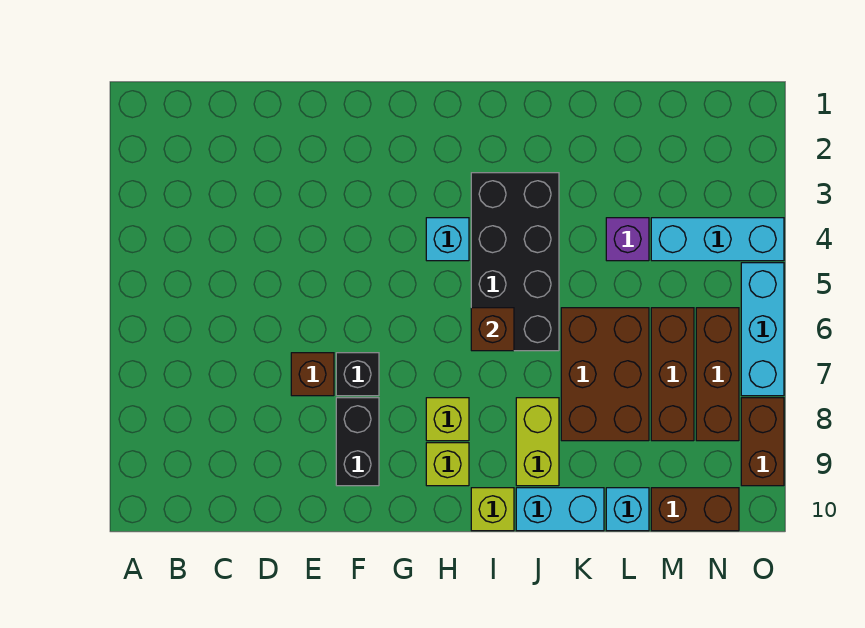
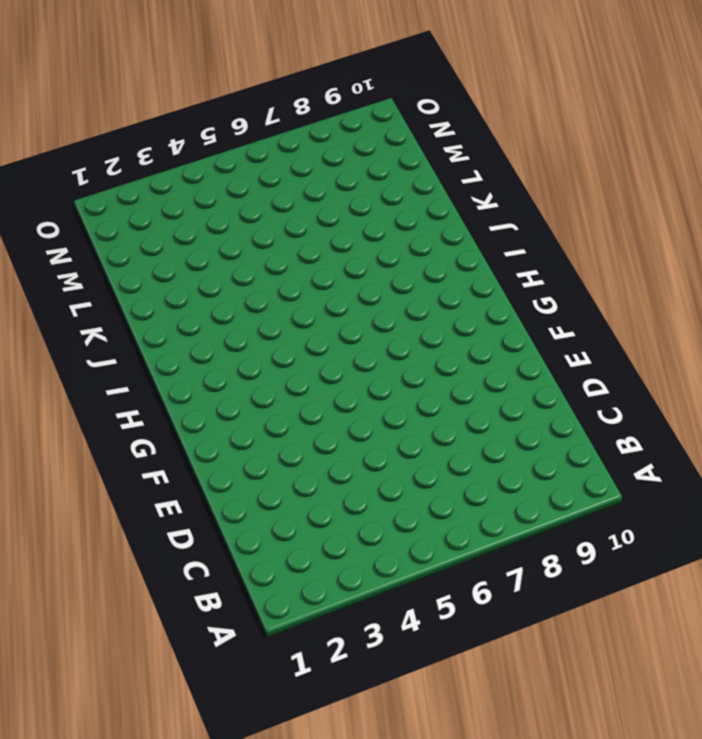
none -> brown brick E7 level 1
none -> black brick F7 level 1
none -> black brick F8:F9 level 1

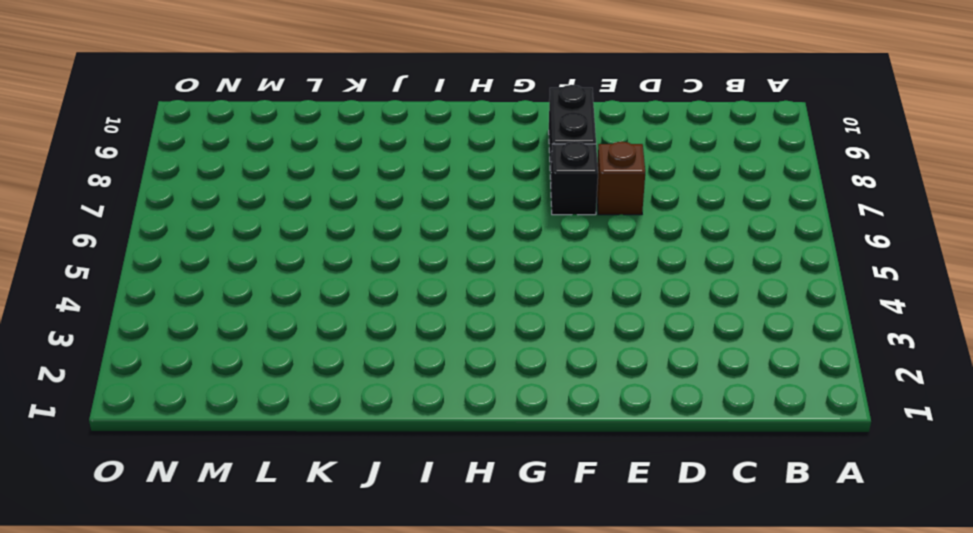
none -> cyan brick H4 level 1
none -> lime brick H8 level 1
none -> lime brick H9 level 1

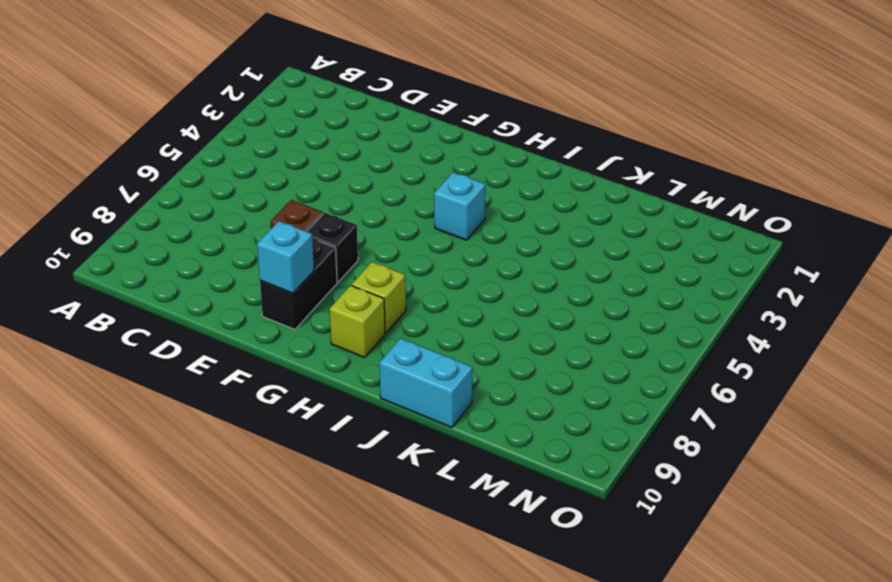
cyan brick F9 level 2 -> cyan brick L10 level 1
none -> black brick I3:J6 level 1
none -> lime brick I10 level 1
none -> lime brick J8:J9 level 1

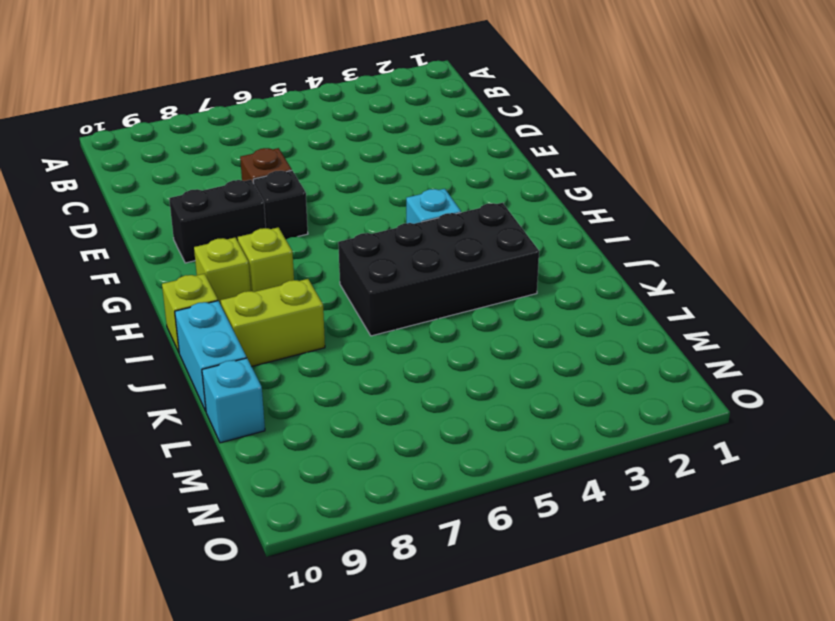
none -> brown brick K6:L8 level 1
none -> purple brick L4 level 1
none -> cyan brick M4:O4 level 1

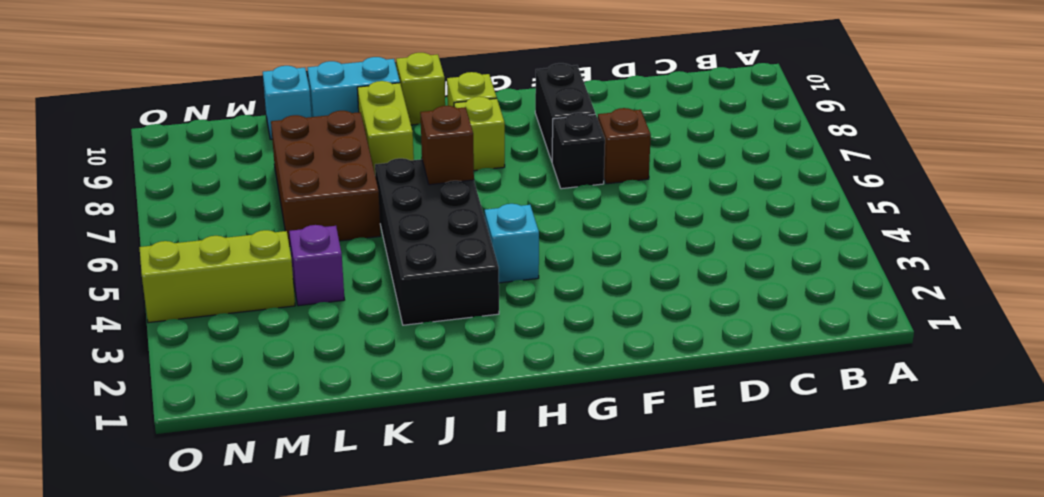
lime brick M4:O4 level 1 -> cyan brick M4:O4 level 1
none -> brown brick M6:M8 level 1
none -> brown brick M10:N10 level 1
none -> brown brick N6:N8 level 1

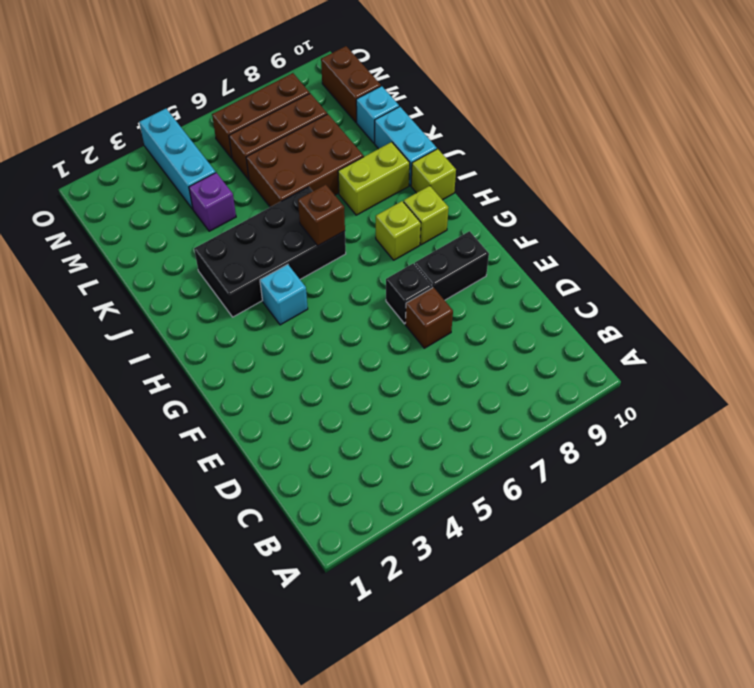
none -> cyan brick O5:O7 level 1
none -> brown brick O8:O9 level 1

